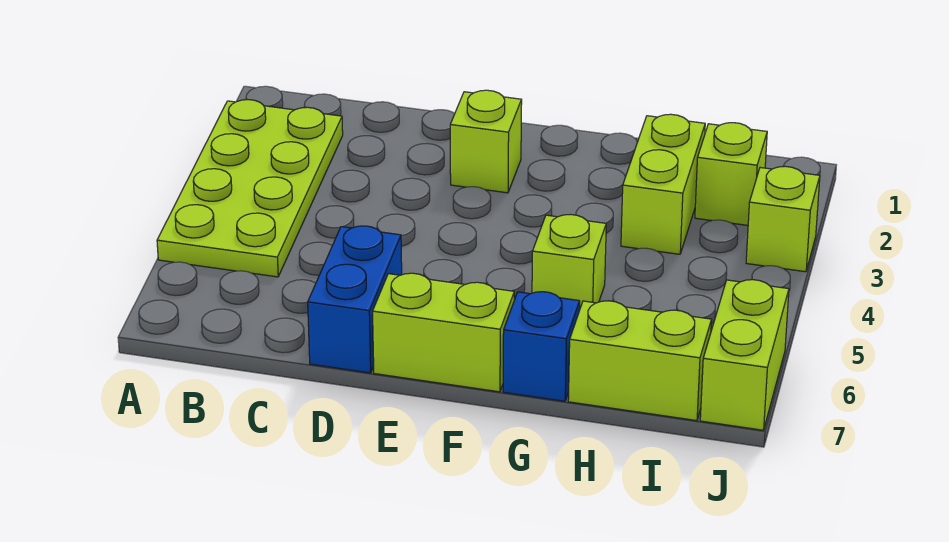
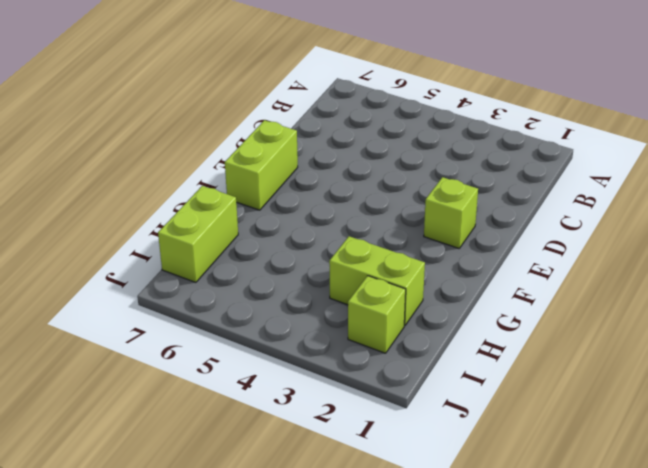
none -> lime plate A2:B5 level 1
none -> blue brick D6:D7 level 1

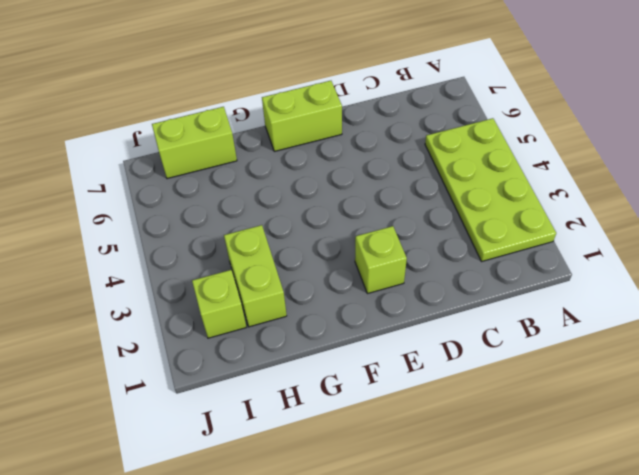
none -> blue brick D6:D7 level 1
none -> lime brick G5 level 1

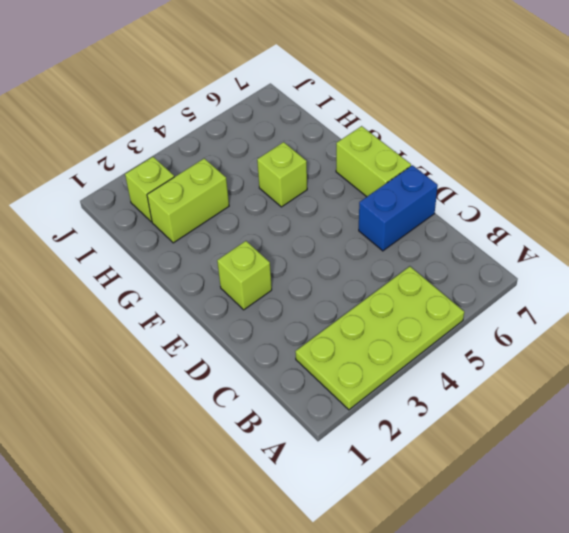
none -> blue brick G7 level 1
none -> lime brick H7:I7 level 1

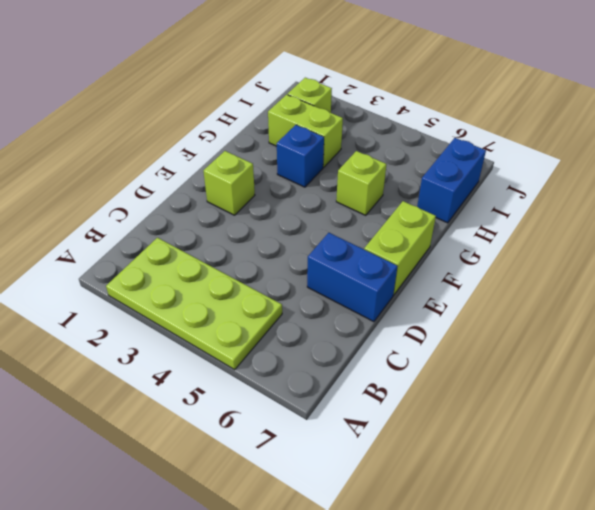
blue brick G3 level 1 -> blue brick G7 level 1
blue brick H7:I7 level 1 -> lime brick H7:I7 level 1
none -> lime brick J3 level 1
none -> lime brick J6:J7 level 1

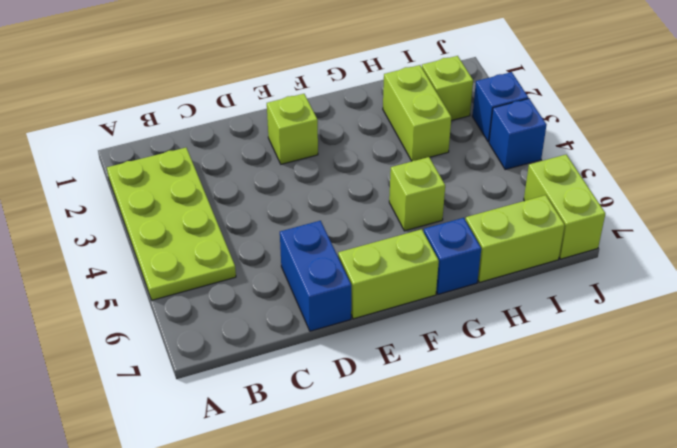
blue brick J3 level 1 -> lime brick J3 level 1
blue brick J4 level 1 -> none

